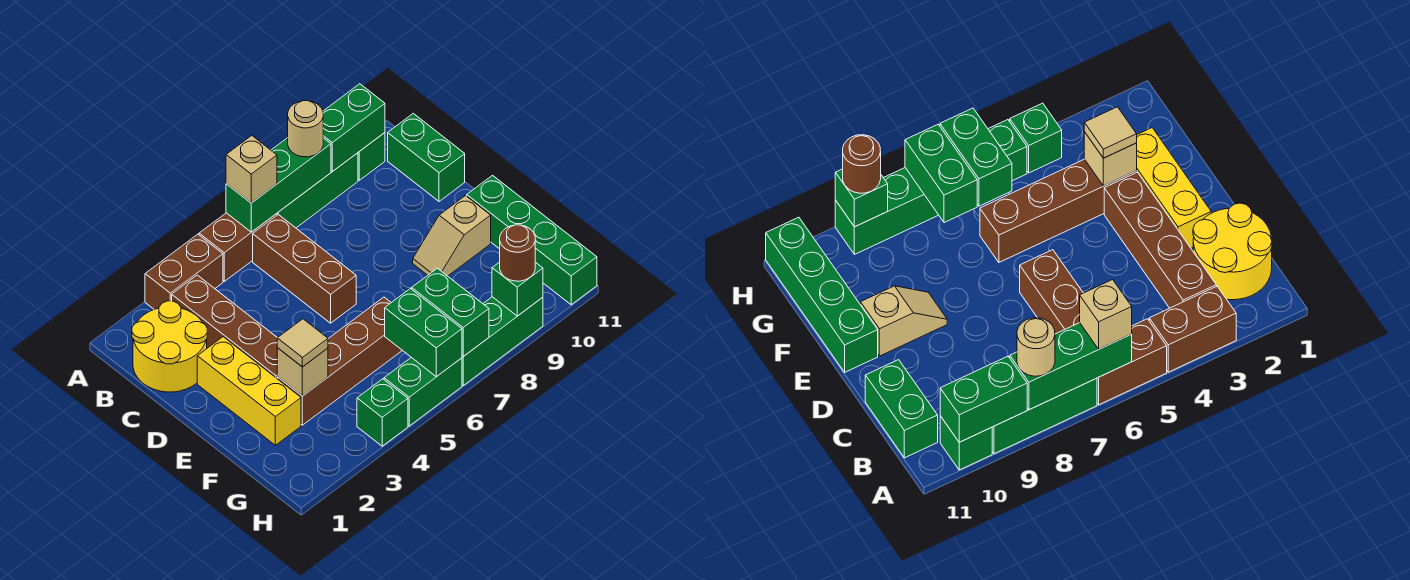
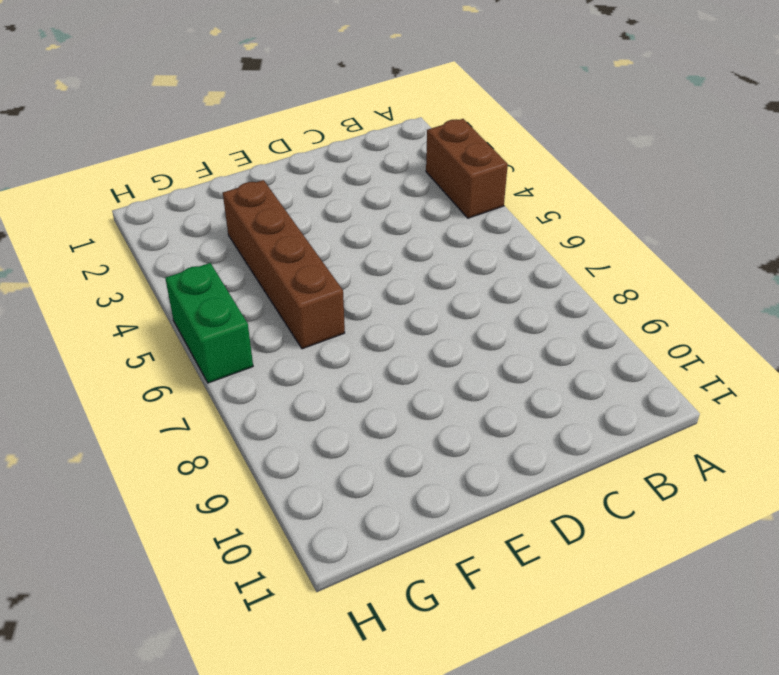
none -> brown brick A5:A6 level 1
none -> green brick A7:A9 level 1
none -> green brick A10 level 1

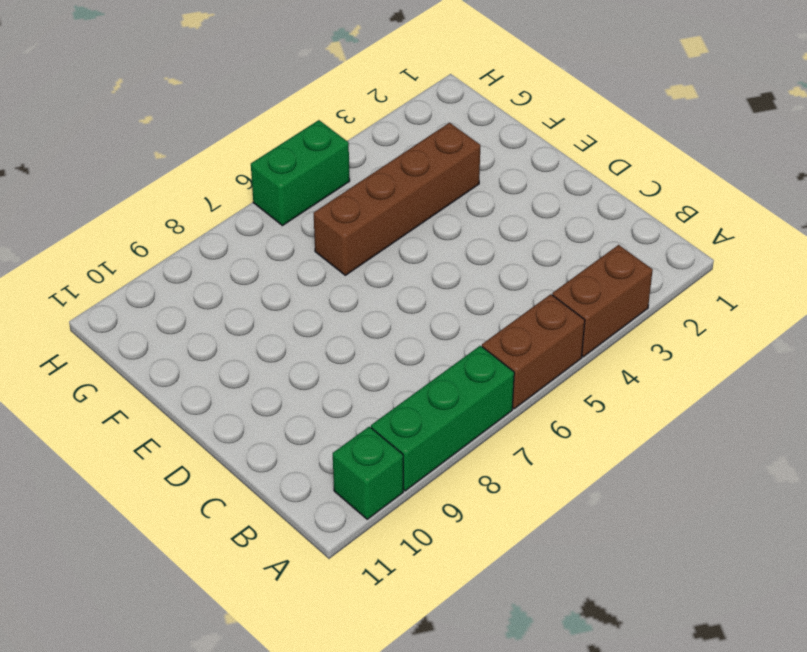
none -> yellow round brick B1:C2 level 1
none -> brown brick B3:E3 level 1
none -> brown brick B6:D6 level 1

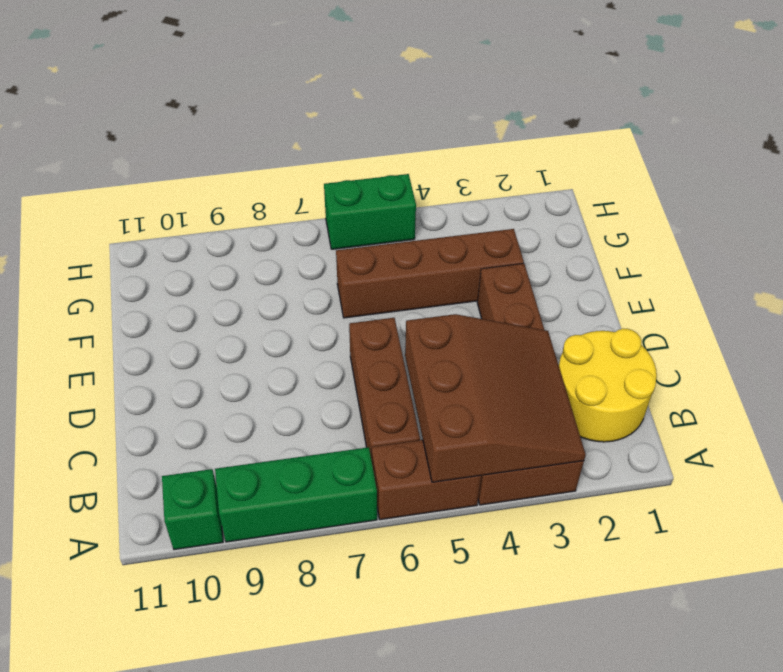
brown slope A3:C5 level 2 top 5 -> none
none -> green brick B11:C11 level 1
none -> yellow brick D2:F2 level 1
none -> tan slope E9:E10 level 1 top 10

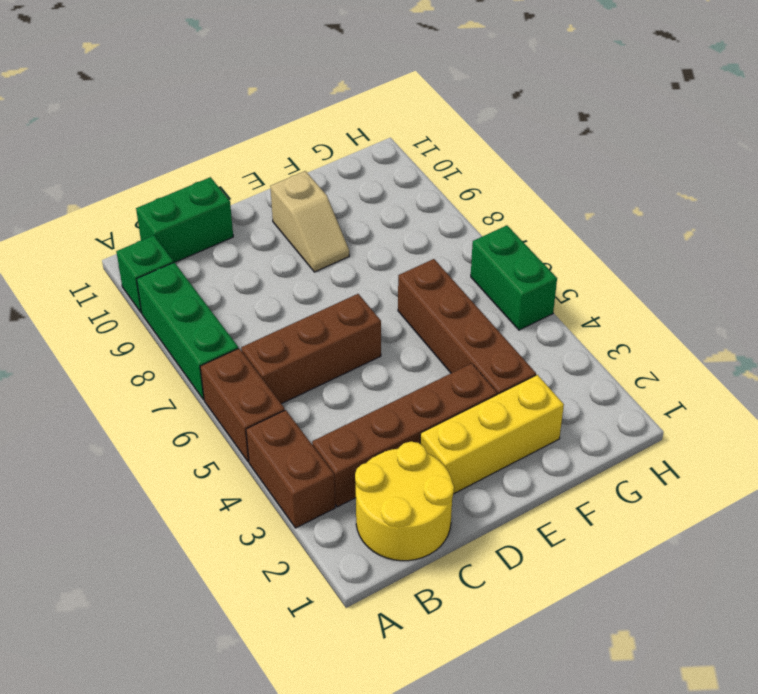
none -> green brick E11:H11 level 1
none -> green brick H4 level 1
none -> green brick H7:H9 level 1

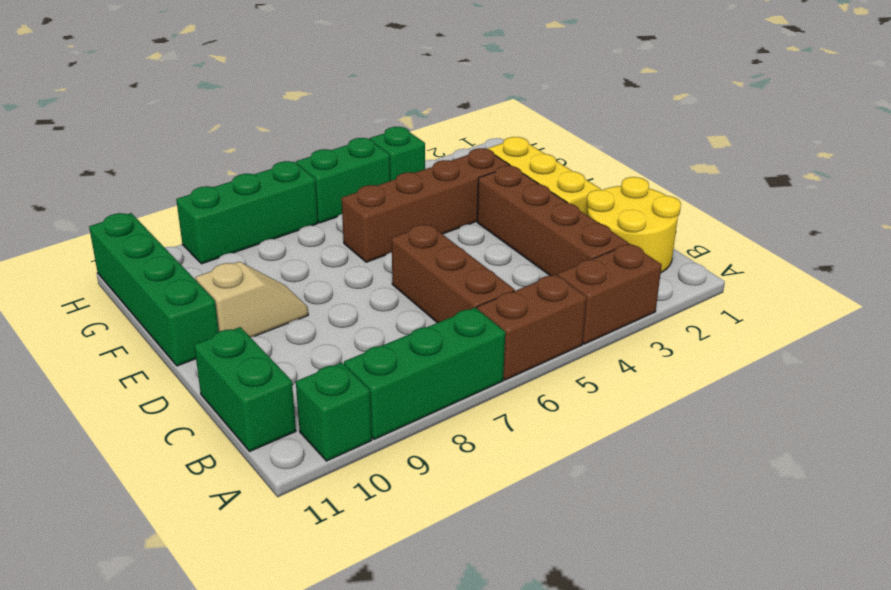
none -> green brick A6:A8 level 2
none -> green brick A9:A10 level 2
none -> tan brick F3 level 2

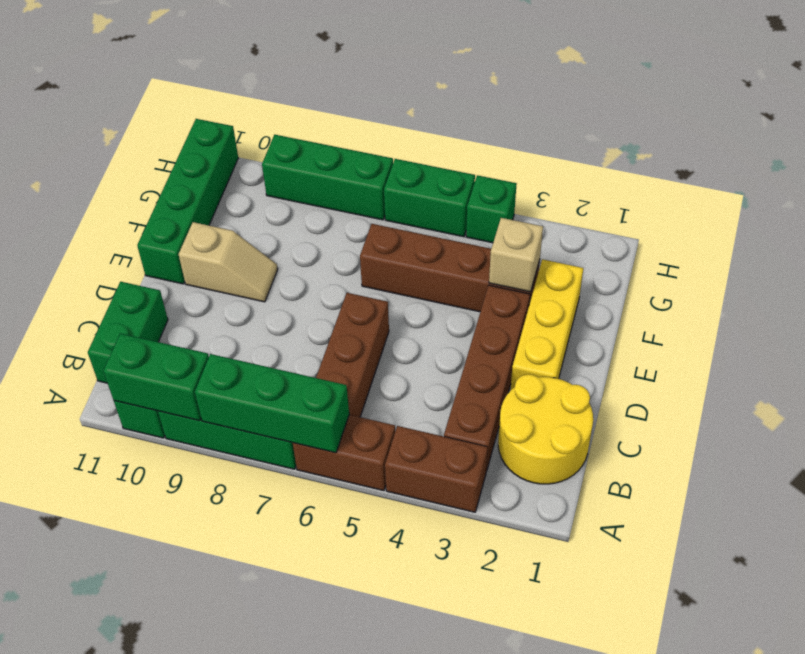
none -> green brick G6:H6 level 2
none -> green brick G7:H7 level 2
none -> green brick H9 level 2

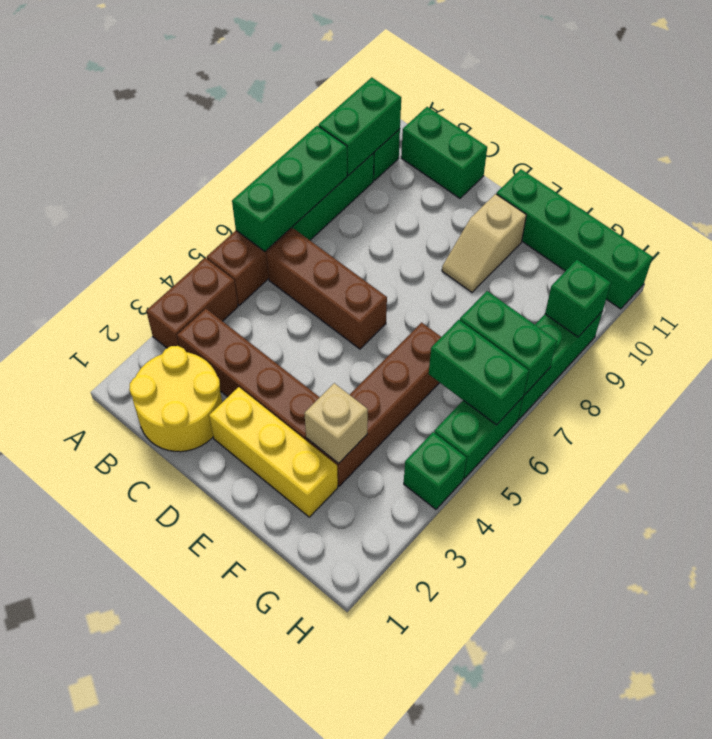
none -> tan brick A6 level 3
none -> tan round brick A8 level 3
none -> tan tile F3 level 3

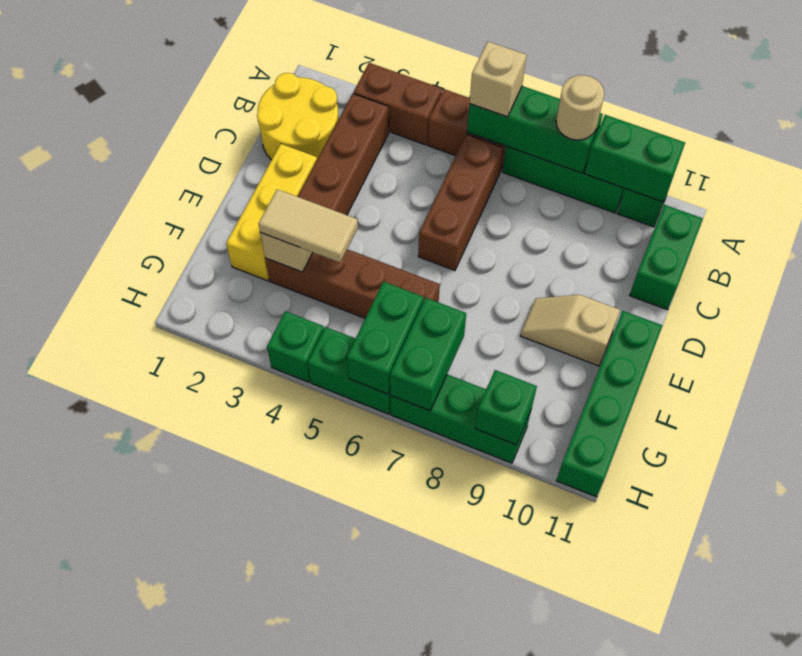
tan tile F3:F4 level 3 -> tan tile F3 level 3
none -> brown round brick H9 level 3

